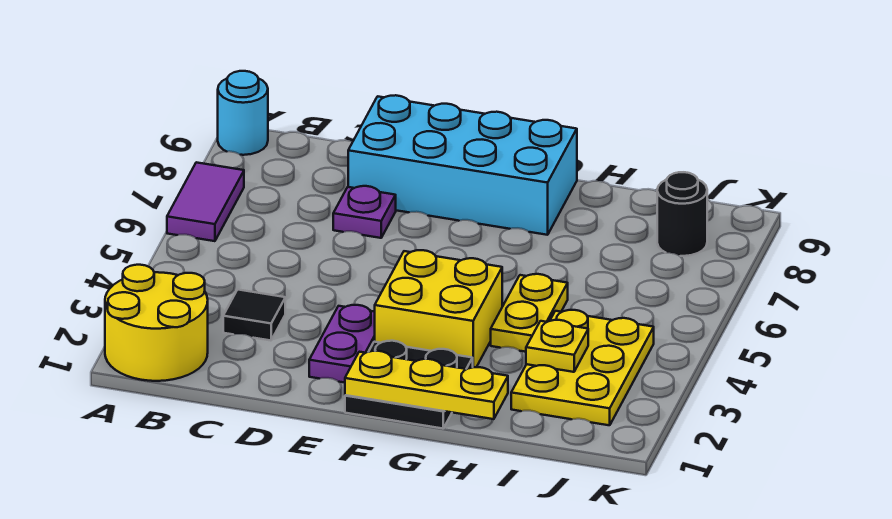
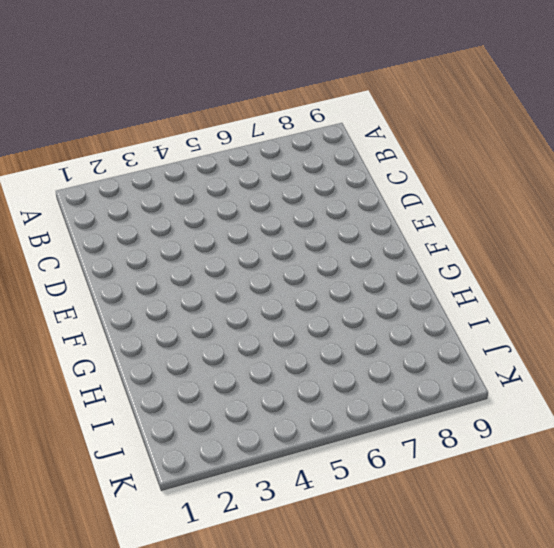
none -> yellow round brick A1:B2 level 1
none -> purple tile A6:A7 level 1
none -> cyan round brick A9 level 1

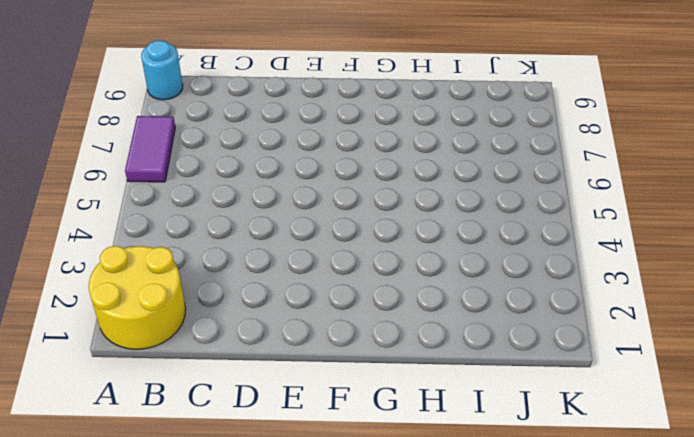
none -> black tile C3 level 1
none -> purple plate D7 level 1
none -> cyan brick D8:G9 level 1

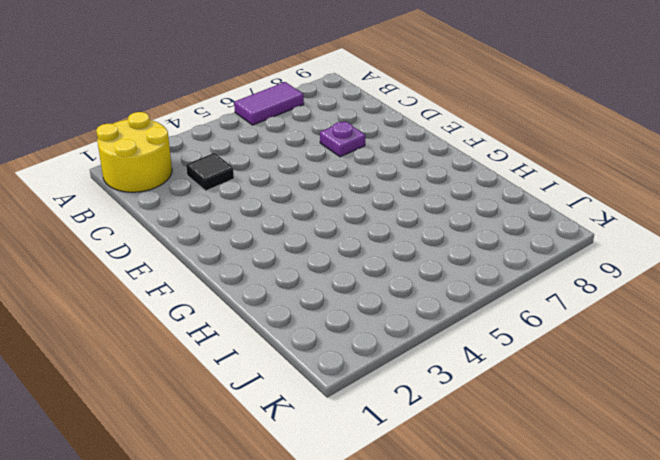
none -> cyan round brick A9 level 1
none -> cyan brick D8:G9 level 1
none -> purple plate E2:E3 level 1

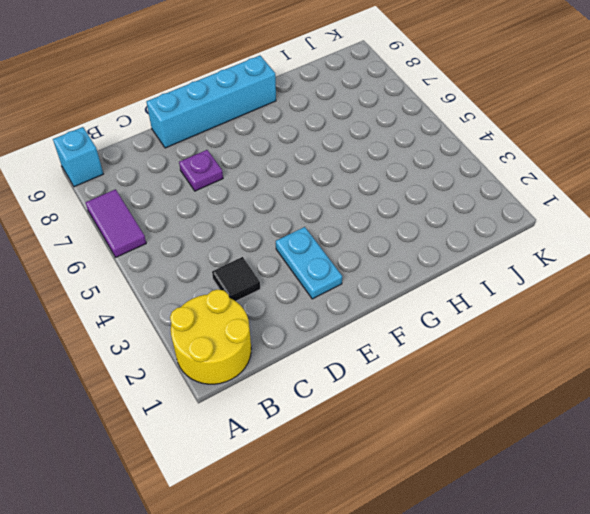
cyan brick A9 level 1 -> cyan round brick A9 level 1
cyan brick D9:G9 level 1 -> cyan brick D8:G9 level 1
cyan plate E2:E3 level 1 -> purple plate E2:E3 level 1
none -> black plate F1:G2 level 1
none -> yellow brick F3:G4 level 1
none -> yellow plate H4:H5 level 1

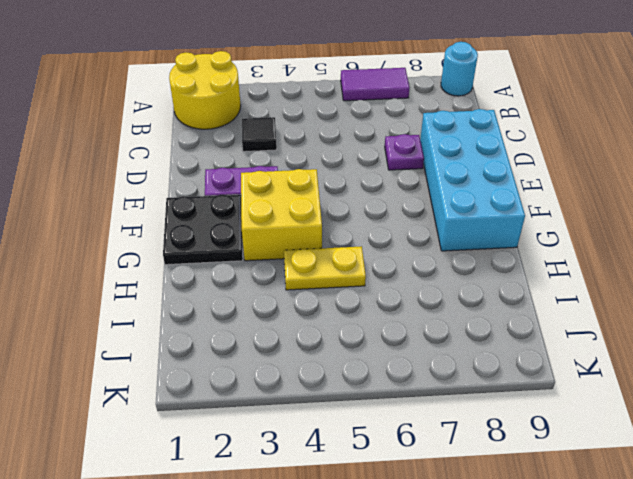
none -> yellow plate I2:J4 level 1
none -> black round brick J8 level 1
none -> yellow plate F1:H1 level 2

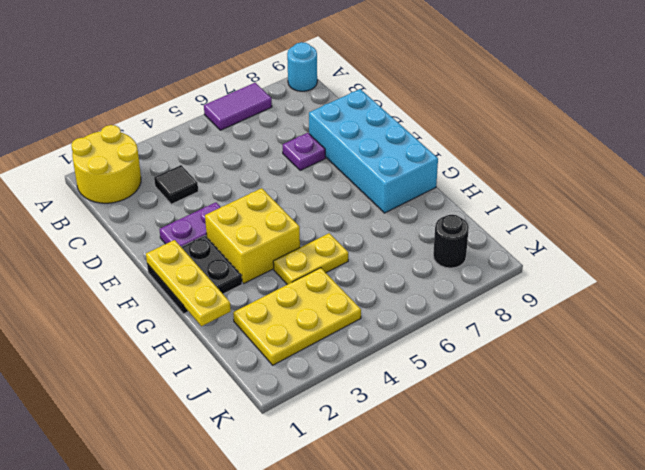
none -> yellow plate I3 level 2

